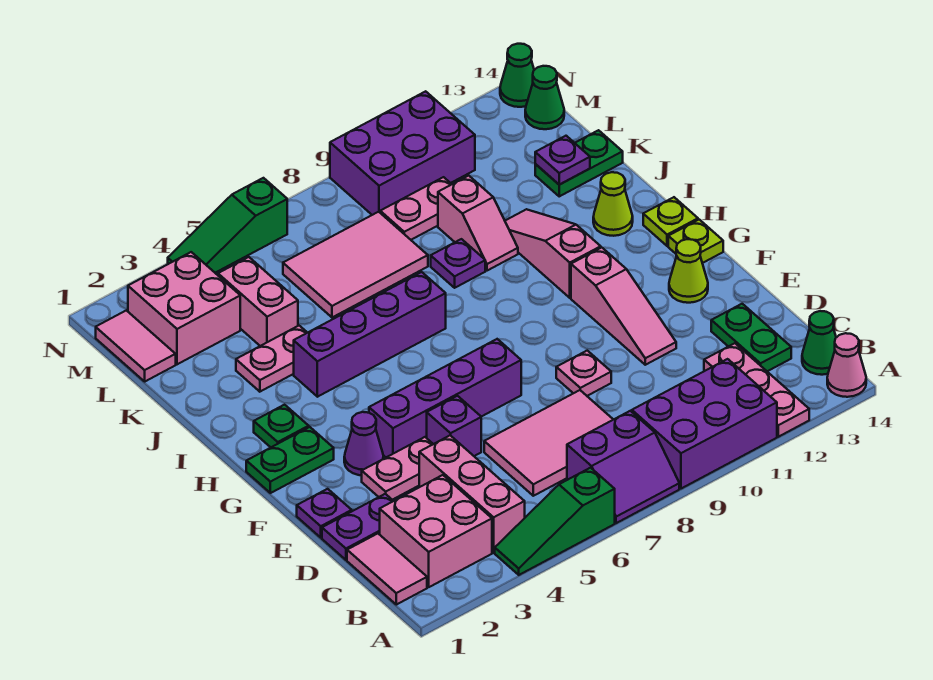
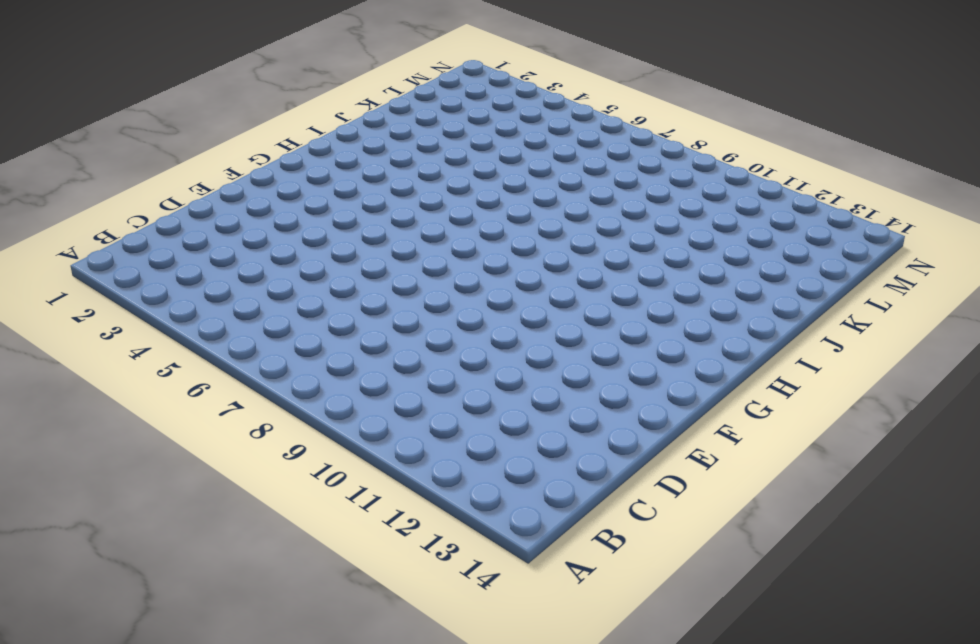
none -> green slope A4:A6 level 1 top 6
none -> purple slope A7:B8 level 1 top B
none -> purple brick A9:B11 level 1
none -> pink plate A12:C12 level 1

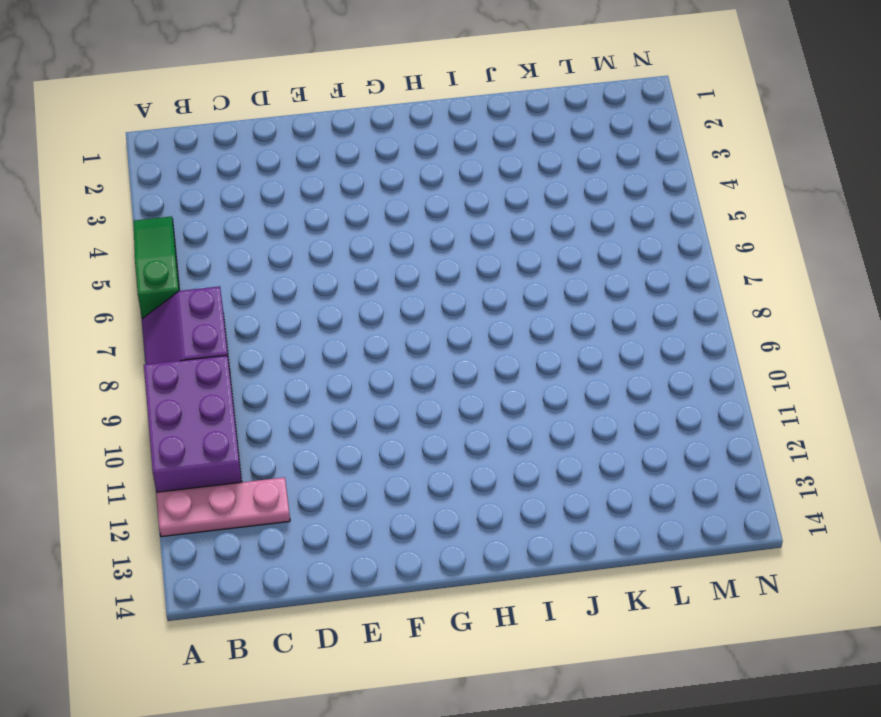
none -> pink cone A14 level 1
none -> pink tile B1:C1 level 1
none -> pink brick B2:C3 level 1
none -> pink brick B4:D4 level 1

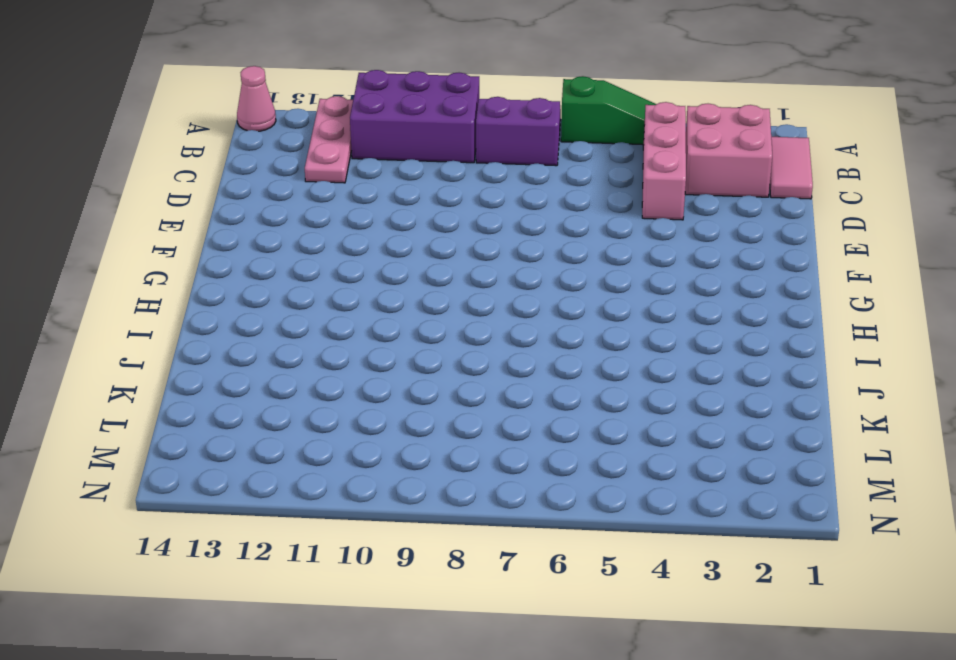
none -> green cone B14 level 1
none -> pink tile C6:D8 level 1
none -> green plate C13:D13 level 1
none -> purple plate D1:D2 level 1

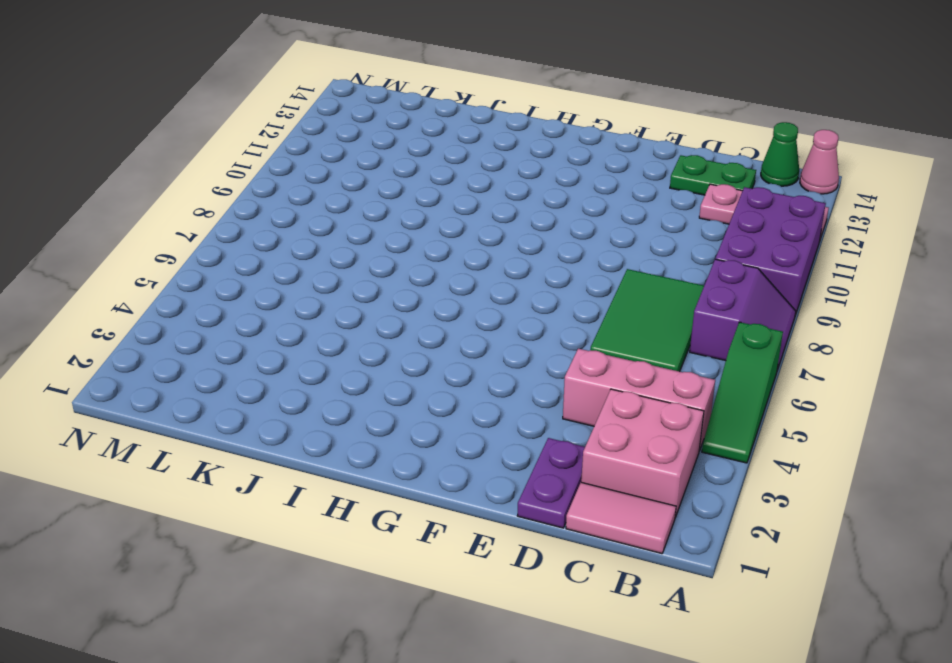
green tile C6:D8 level 1 -> pink tile C6:D8 level 1
none -> purple plate E1 level 1
none -> pink plate E3:E4 level 1
none -> purple brick E5 level 1
none -> pink plate E9 level 1

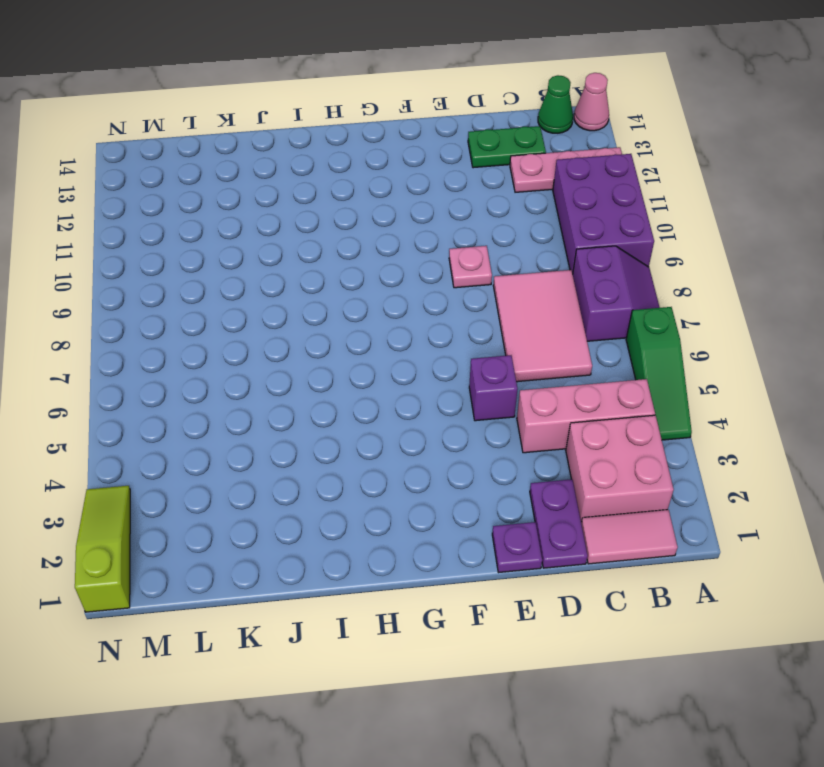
lime slope N1:N3 level 1 top 1 -> none
none -> pink plate E3:E4 level 1
none -> pink slope E11:G11 level 1 top G
none -> purple cone F3 level 1
none -> purple brick F4:F7 level 1

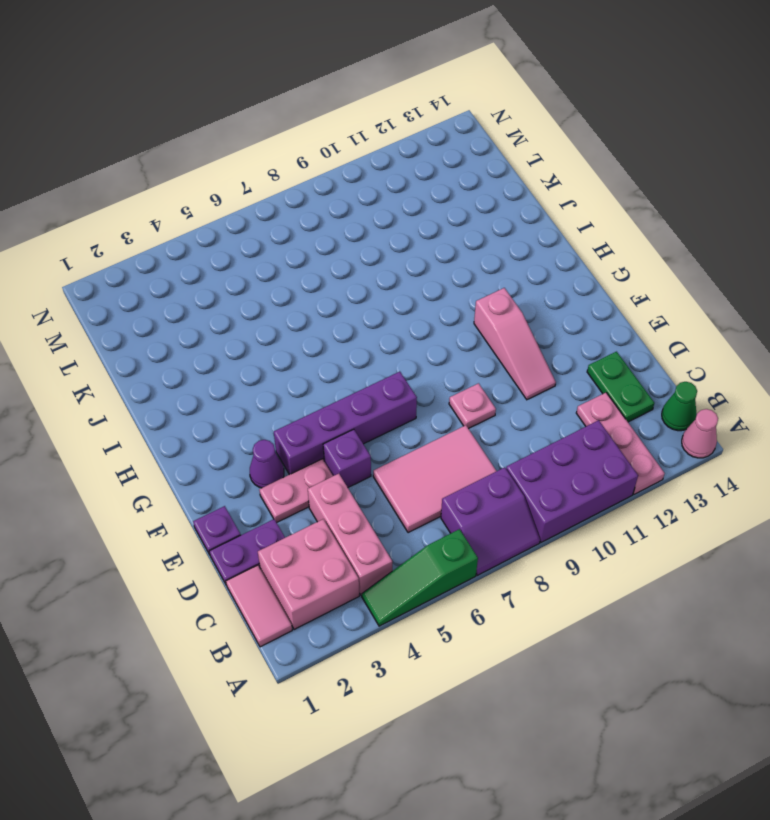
none -> lime cone F13 level 1
none -> green plate G1:G2 level 1
none -> lime plate G14 level 1
none -> green plate H2 level 1

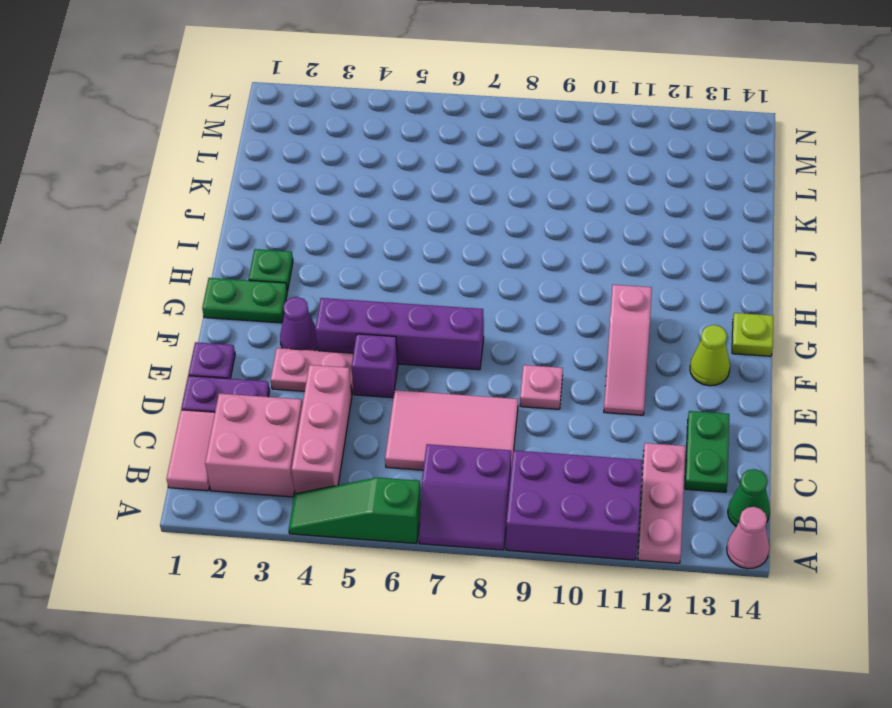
none -> pink slope H11:J11 level 1 top H
none -> lime plate H14 level 1
none -> purple brick I4:I7 level 1
none -> lime cone I13 level 1

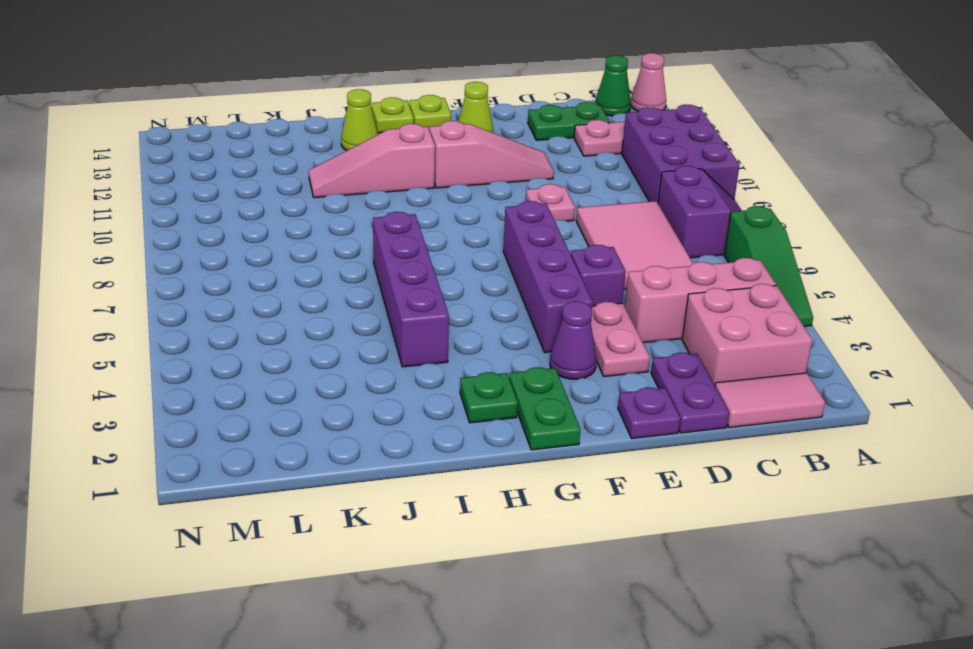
none -> pink plate J3:J4 level 1
none -> purple plate J9 level 1
none -> pink slope J10:K10 level 1 top K
none -> pink brick K4:L4 level 1

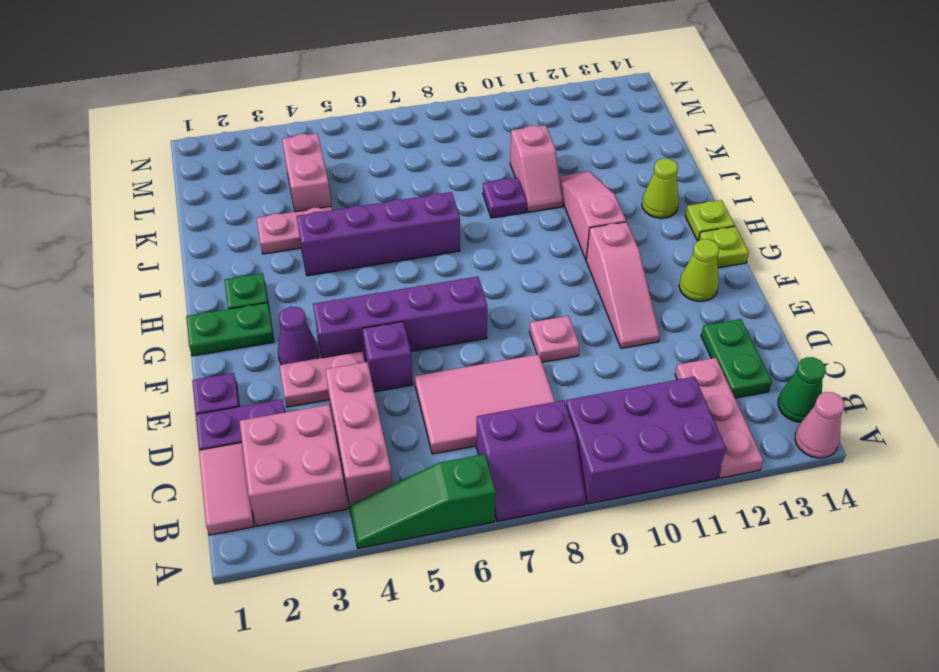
none -> pink tile K6:L8 level 1
none -> green plate K13:K14 level 1
none -> pink tile L1:M1 level 1
none -> pink brick L2:M3 level 1

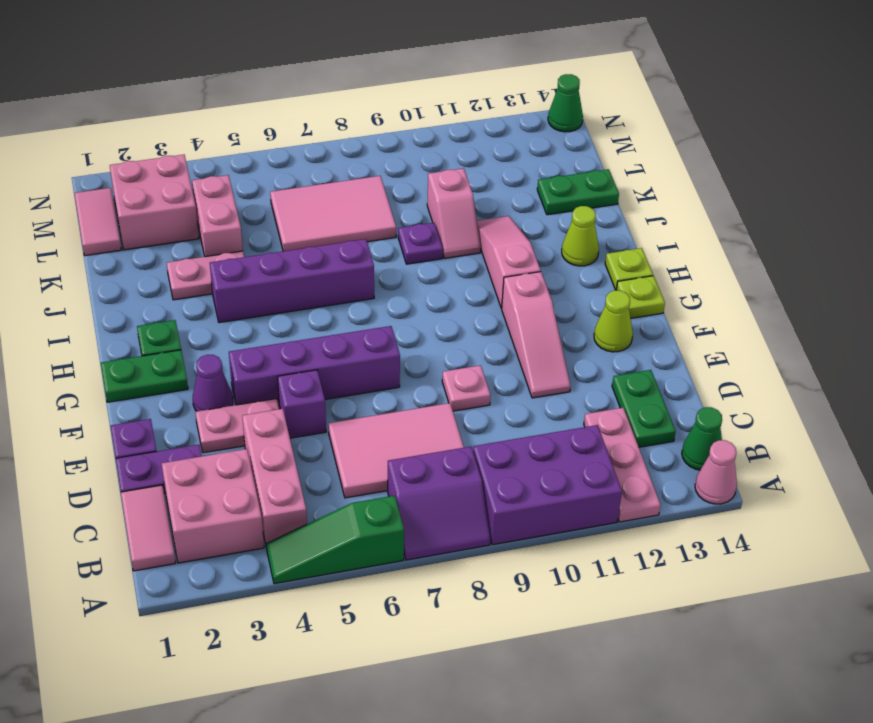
none -> pink plate L9:L10 level 1
none -> purple brick M9:N11 level 1
none -> green cone M14 level 1
none -> green slope N4:N6 level 1 top 6

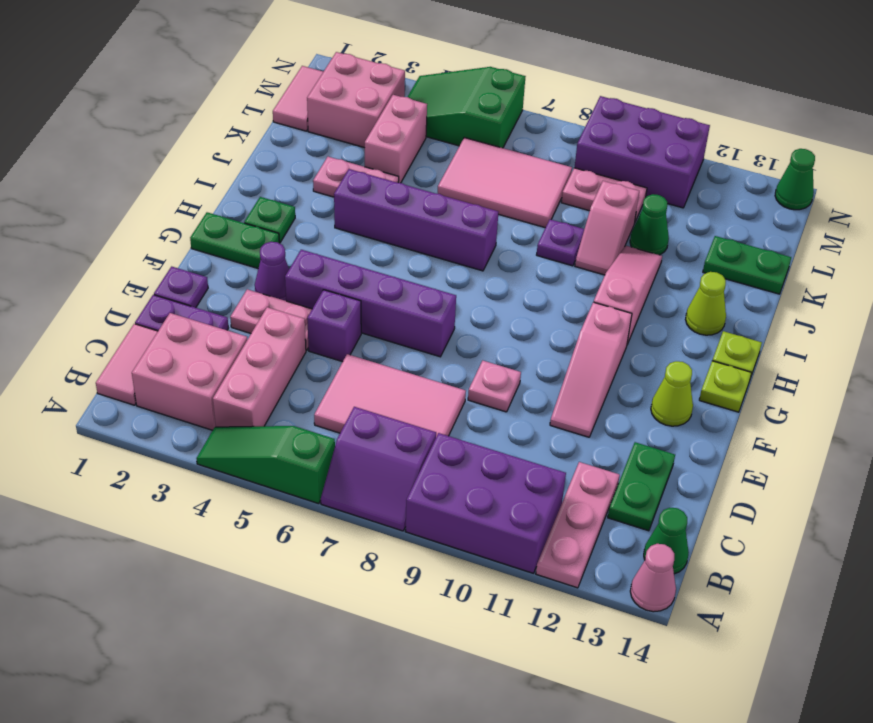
green cone K11 level 1 -> green cone M14 level 1
green slope M4:N6 level 1 top 6 -> green slope N4:N6 level 1 top 6
none -> purple plate K13 level 2

